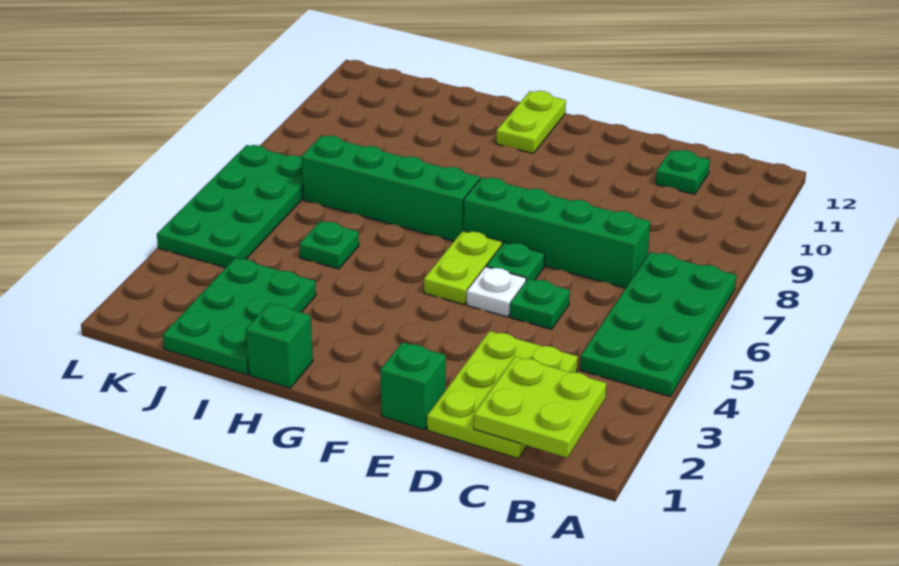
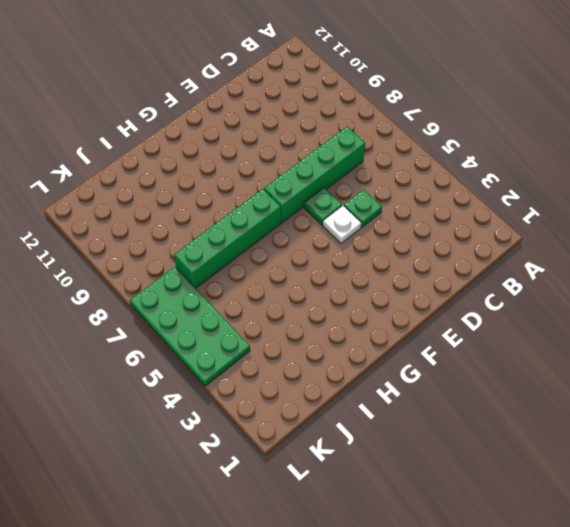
none -> green plate A4:B7 level 1
none -> lime plate C1:D3 level 1
none -> green plate C11 level 1

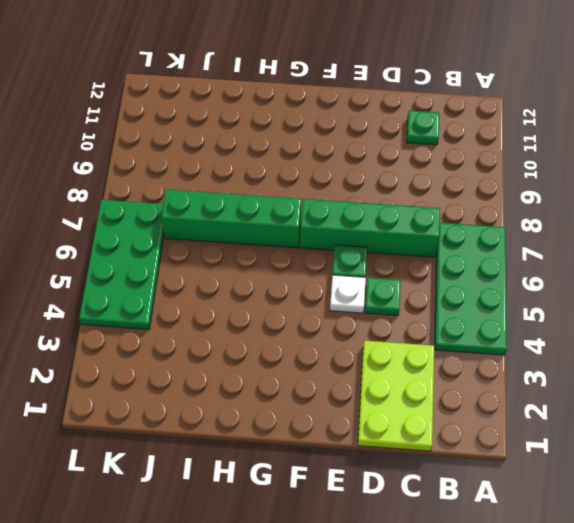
none -> green brick E1 level 1
none -> lime plate F5:F6 level 1
none -> lime plate G11:G12 level 1

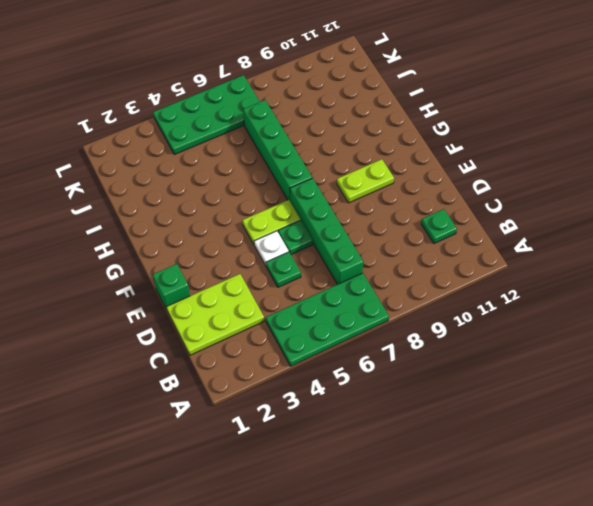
lime plate F9:F10 level 1 -> lime plate G11:G12 level 1
none -> green brick H1 level 1
none -> green plate I1:J3 level 1
none -> green plate I5 level 1

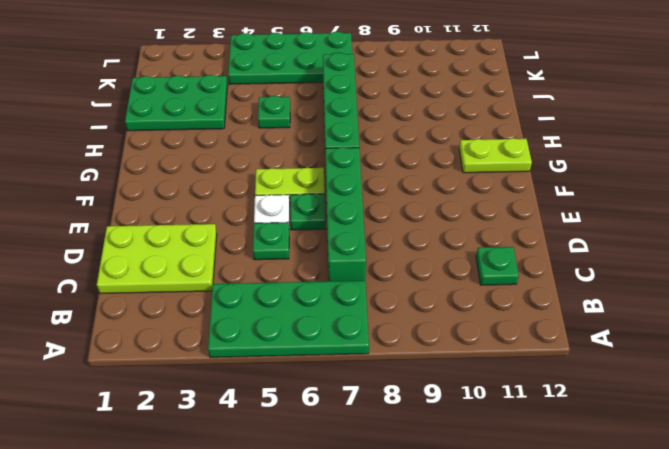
none -> green brick E1 level 1
none -> green brick H1 level 1
none -> lime plate B1:C2 level 2

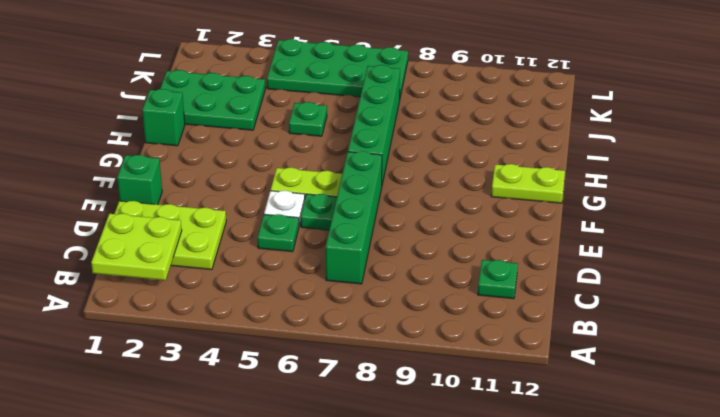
none -> green plate A4:B7 level 1

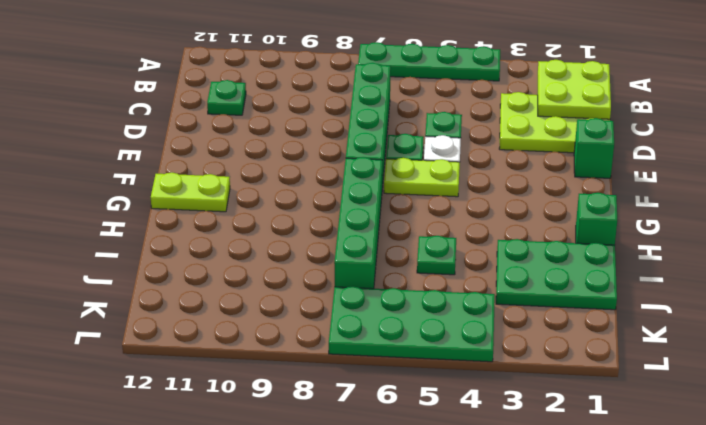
green plate A4:A7 level 1 -> green plate A4:B7 level 1

